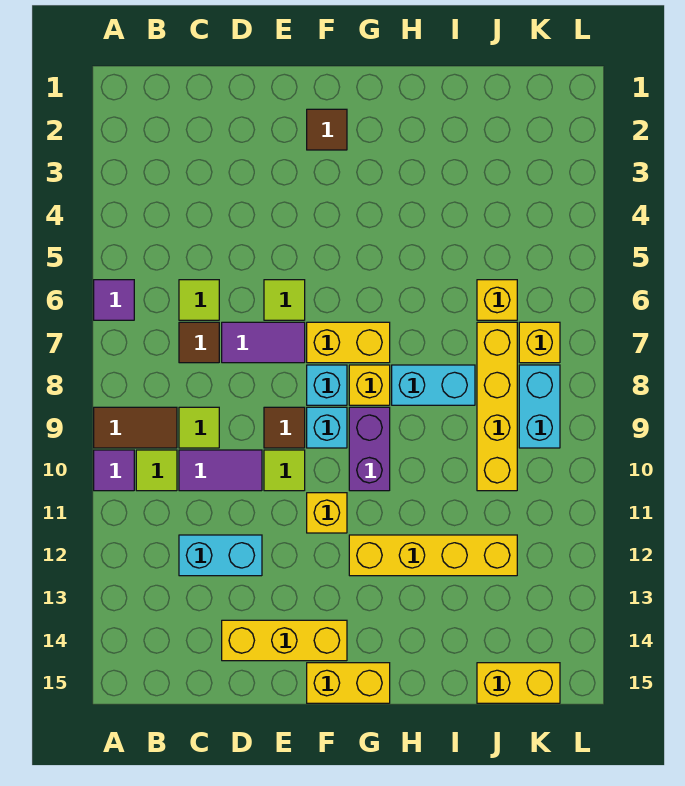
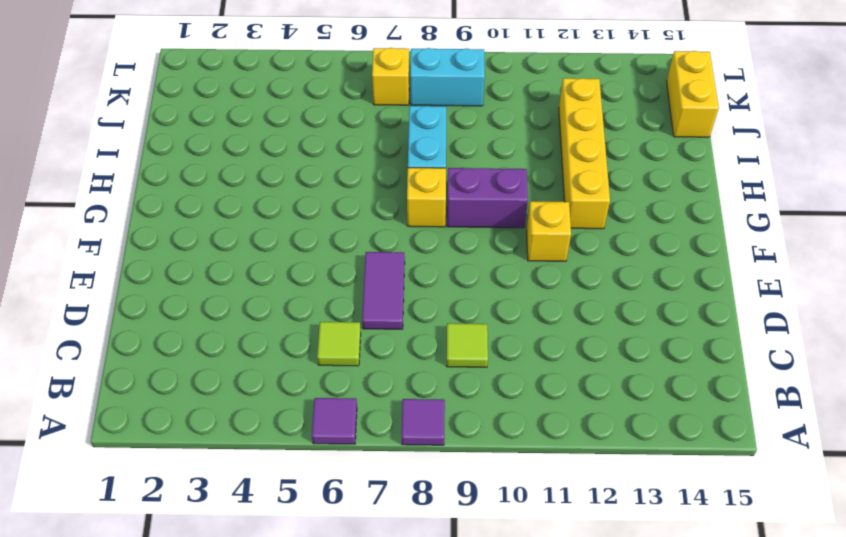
purple tile A8 level 1 -> purple tile A10 level 1
none -> brown tile A9:B9 level 1
none -> lime tile B10 level 1
none -> brown tile C7 level 1

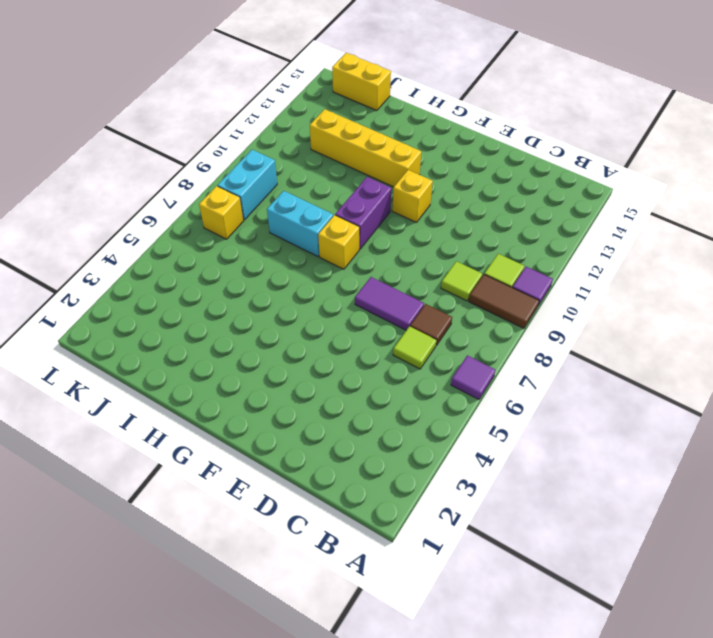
none -> purple tile C10:D10 level 1
none -> cyan brick C12:D12 level 1
none -> yellow brick D14:F14 level 1

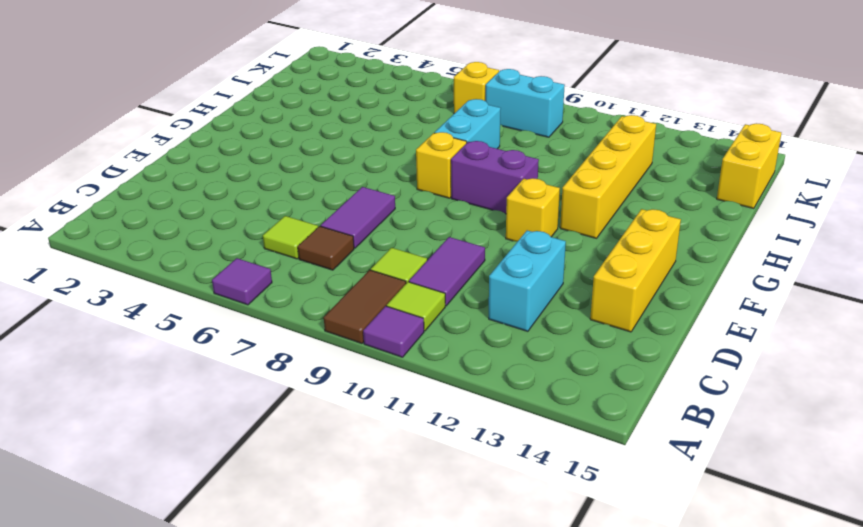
none -> lime tile E6 level 1
none -> brown tile E9 level 1
none -> lime tile E10 level 1

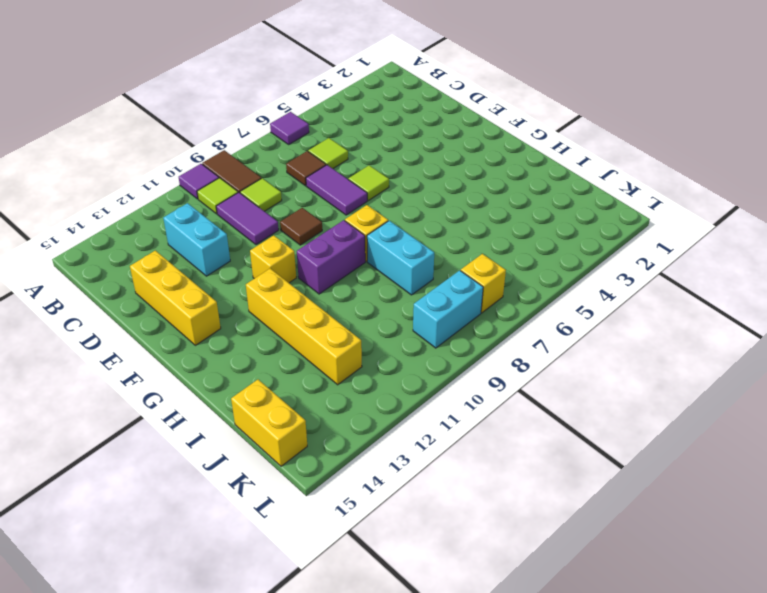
none -> lime tile E10 level 1
none -> brown tile F2 level 1
none -> yellow brick F7:G7 level 1

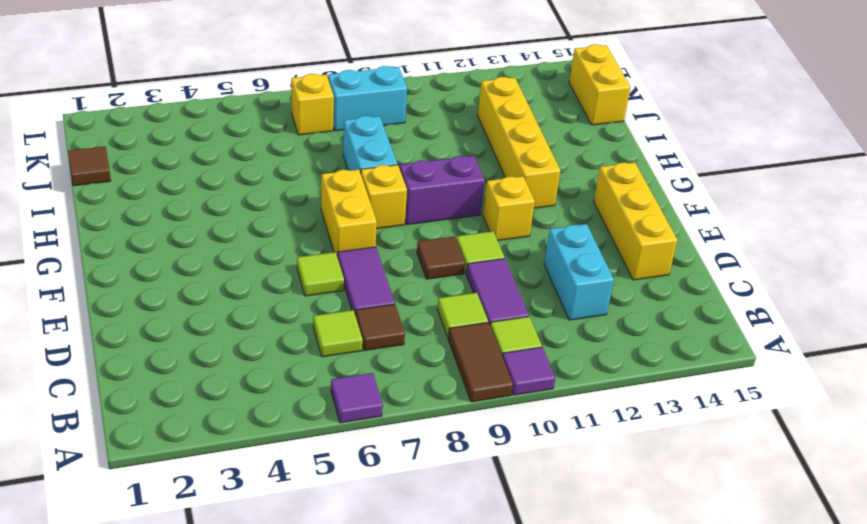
brown tile J1 level 1 -> brown tile F2 level 1
none -> cyan brick F8 level 1
none -> cyan brick F9 level 1
none -> yellow brick F15:G15 level 1

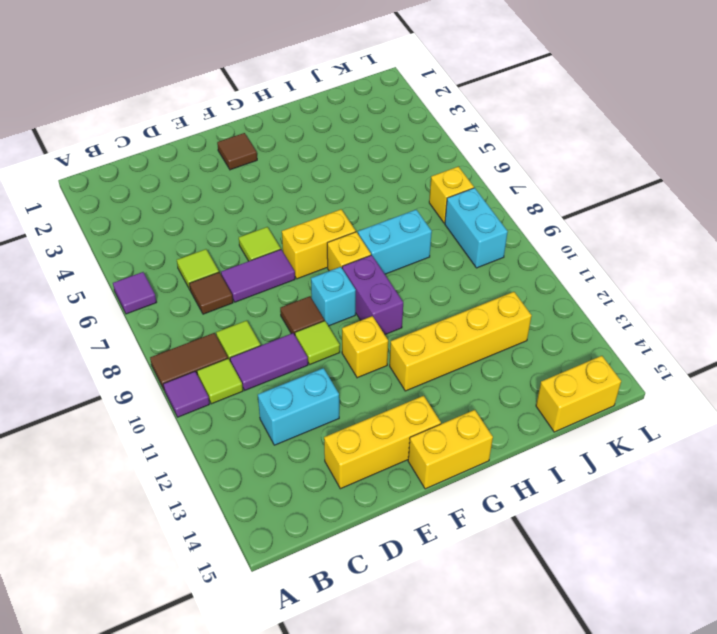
none -> cyan brick F8 level 1
none -> yellow brick J6 level 1
none -> yellow brick J7:J10 level 1

